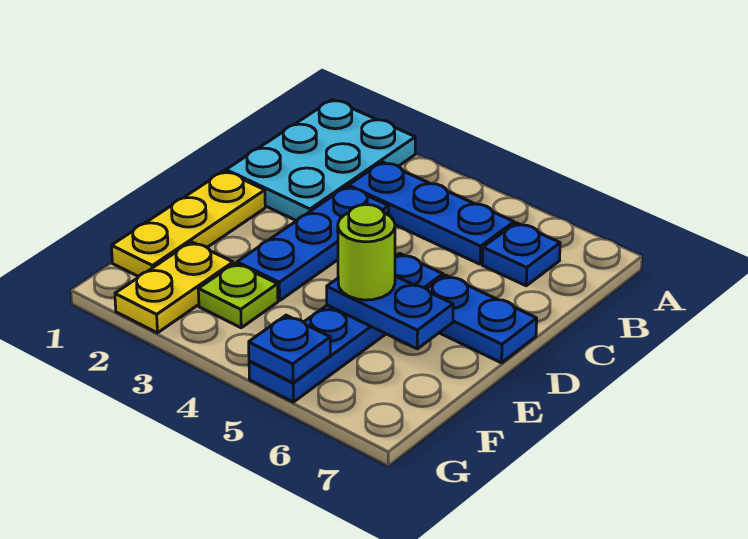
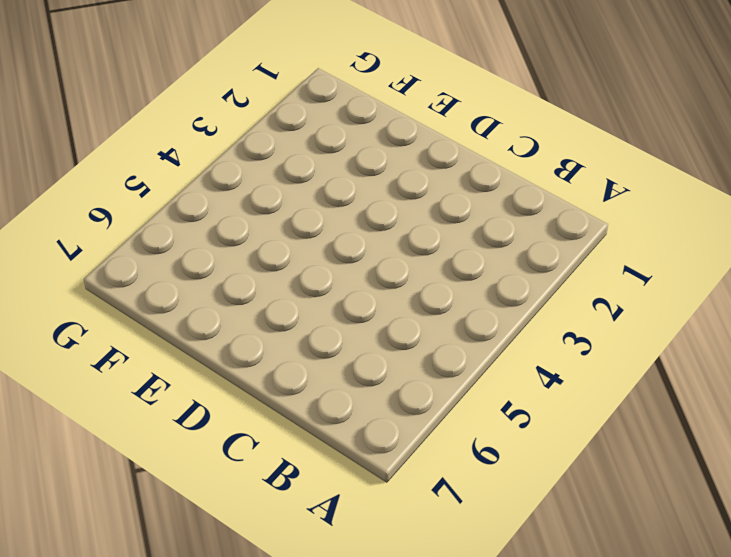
none -> cyan plate A1:C2 level 1
none -> blue plate B3:B5 level 1
none -> blue plate B6 level 1

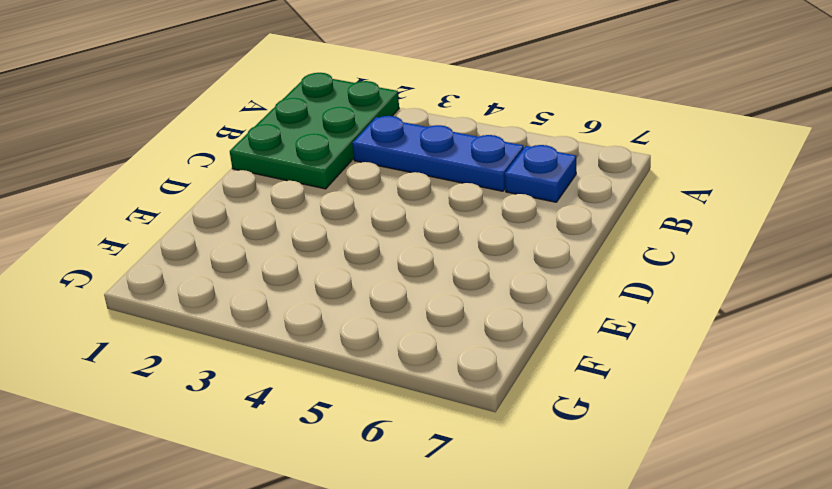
green plate A1:C2 level 1 -> cyan plate A1:C2 level 1
none -> blue plate C3:E3 level 1
none -> yellow plate D1:F1 level 1
none -> blue plate D5:G5 level 1

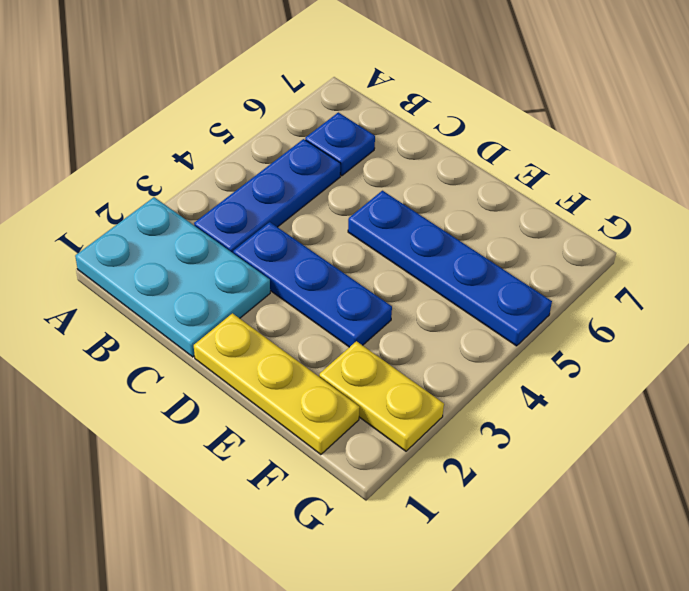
none -> blue plate D6:D7 level 1
none -> lime plate F3 level 1
none -> blue plate E5:E6 level 2

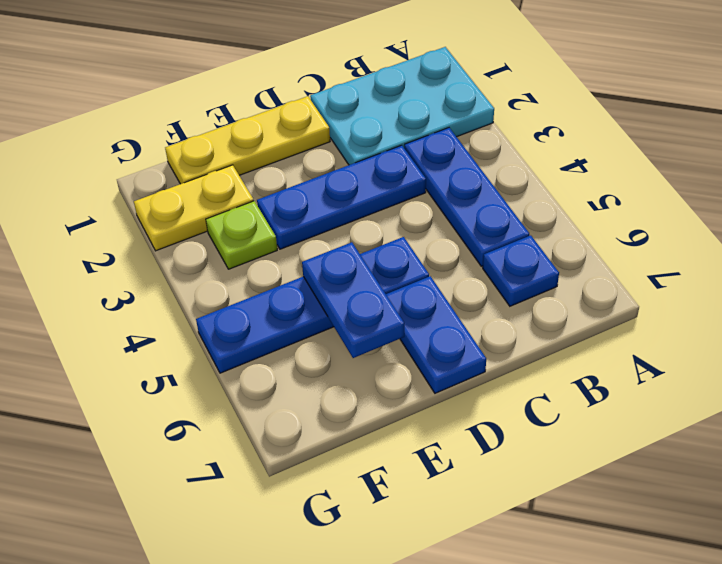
none -> blue plate G5 level 2
none -> lime round brick E5 level 3

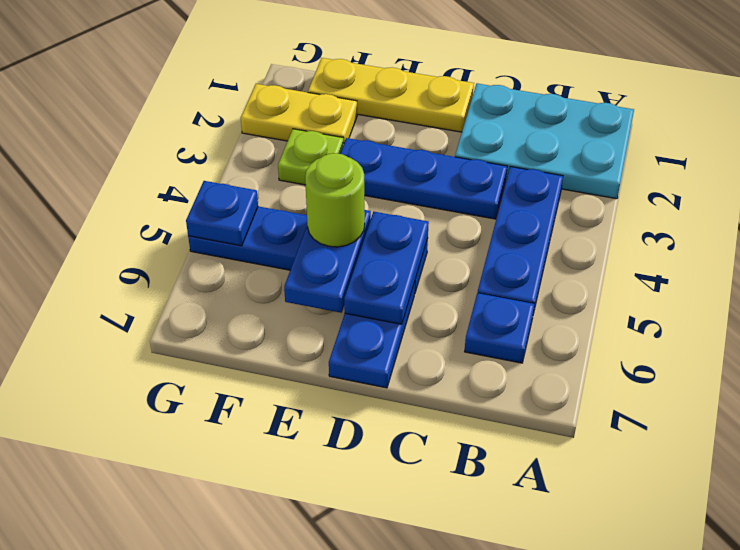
blue plate D5:D6 level 2 -> none

